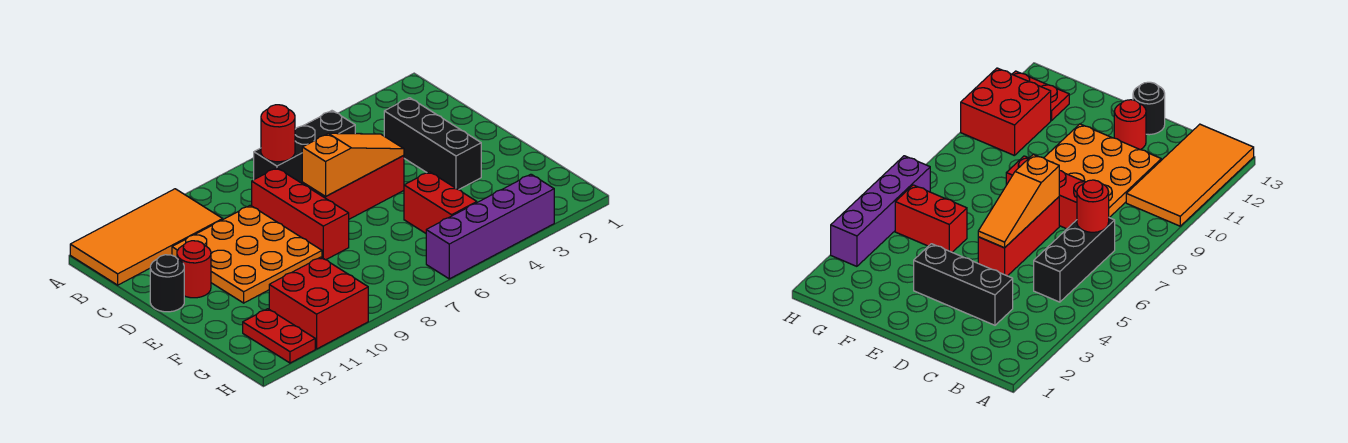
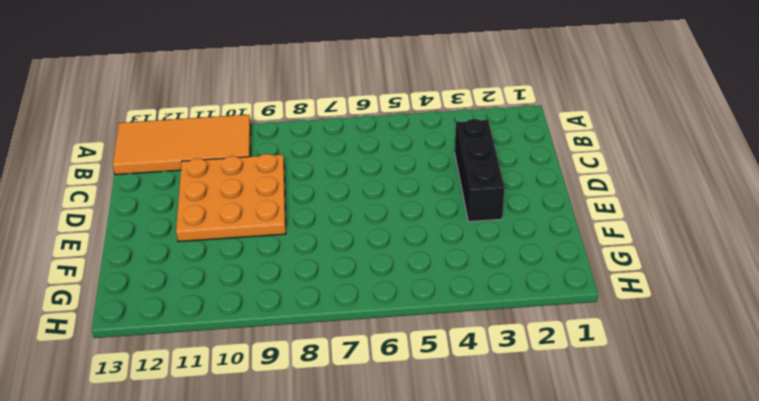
none -> black brick B5:B7 level 1
none -> red brick C8:E8 level 1
none -> red brick D5:D7 level 1

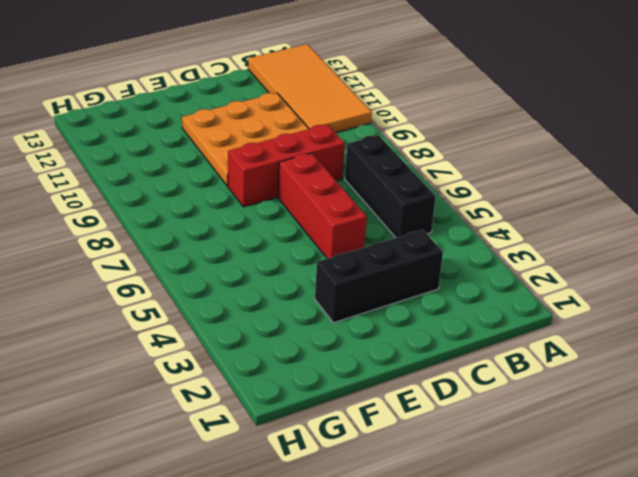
none -> red round brick D12 level 1
none -> black round brick D13 level 1
none -> red brick F5:G5 level 1

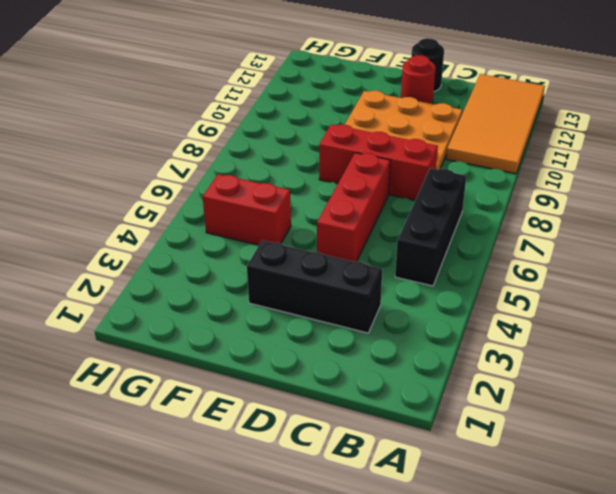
none -> red brick G10:H11 level 1
none -> red plate G12:H12 level 1
none -> purple brick H3:H6 level 1

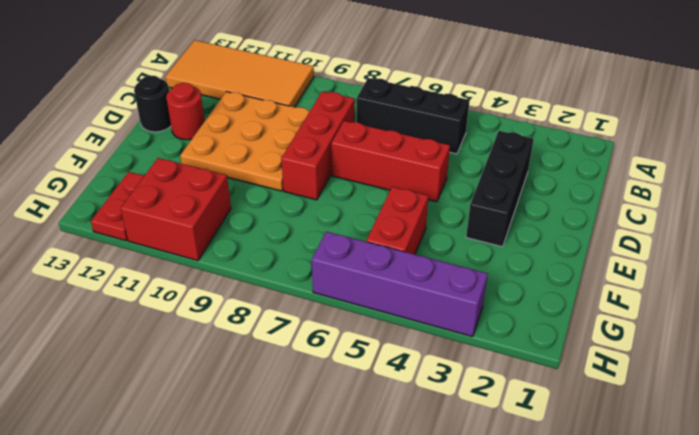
none -> red round brick B7 level 2
none -> orange slope D5:D7 level 2 top 7

